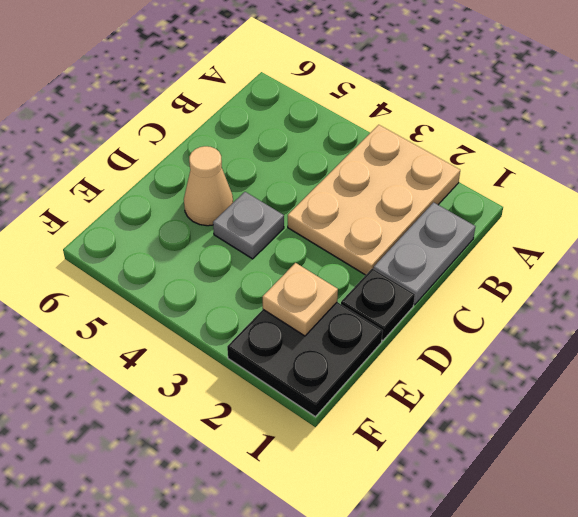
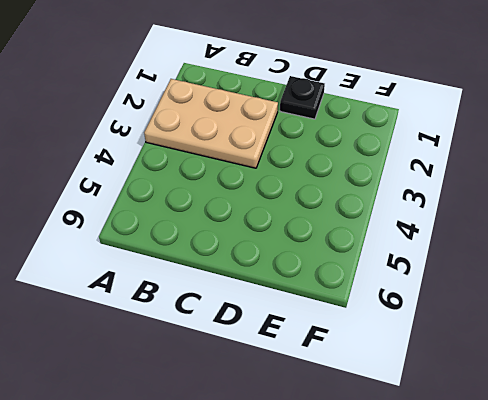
none -> grey plate B1:C1 level 1
none -> grey plate D4 level 1

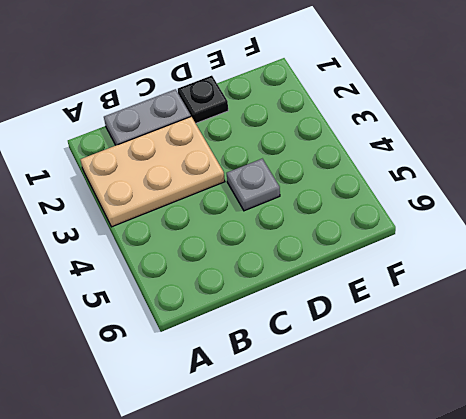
none -> tan cone D5 level 1
none -> black plate E1:F2 level 1

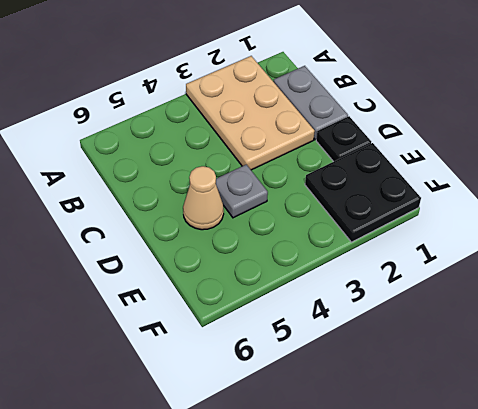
none -> tan plate E2 level 2

